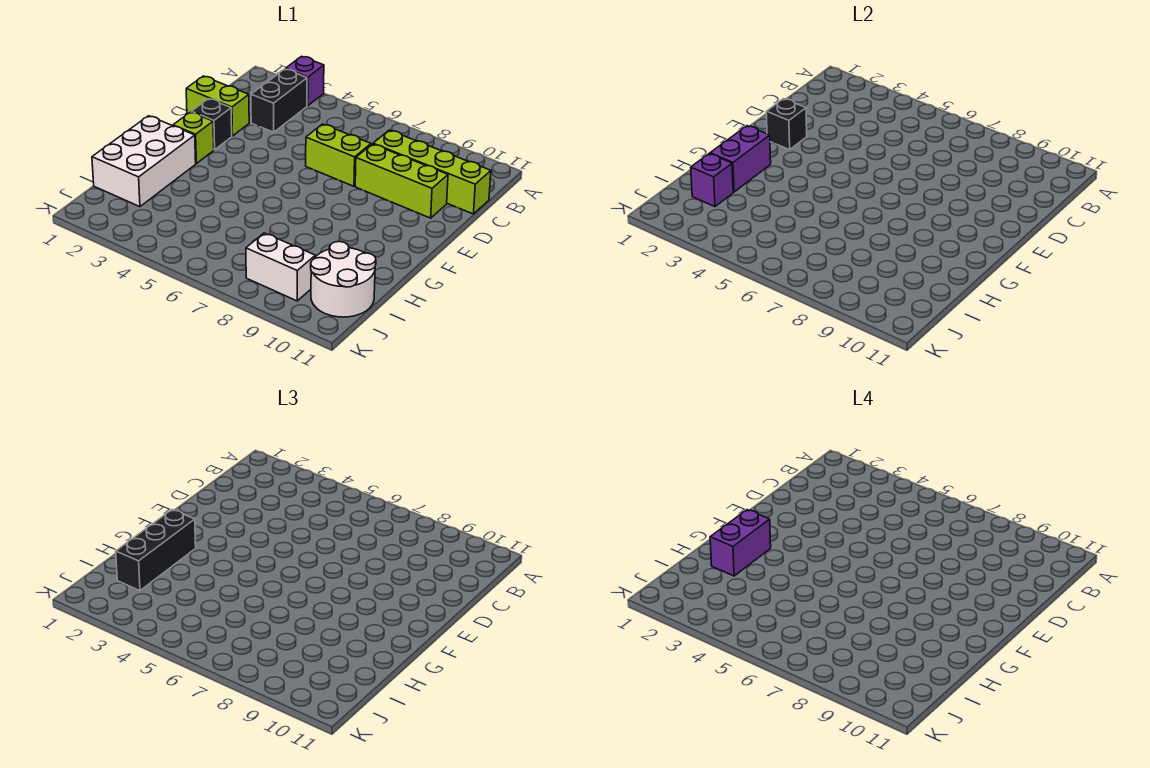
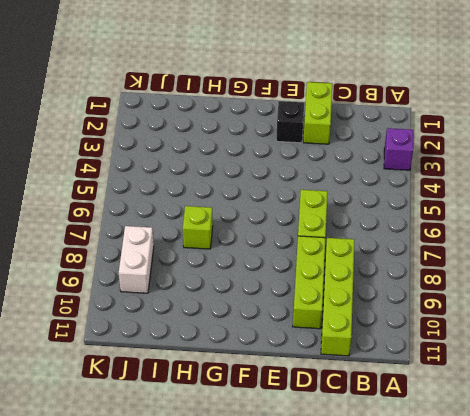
lime brick H7 level 1 -> lime brick F2 level 1
none -> black brick B3:C3 level 1
none -> white brick G1:I2 level 1
none -> white round brick I10:J11 level 1

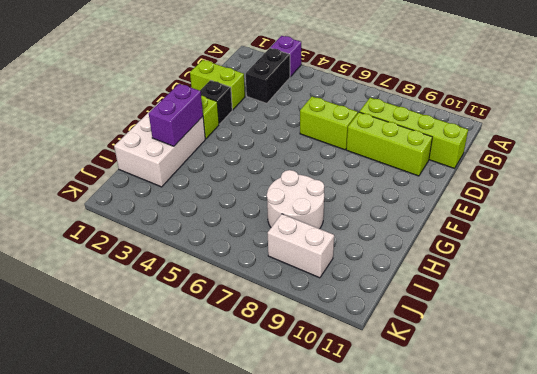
white round brick H7:I8 level 1 -> white round brick I10:J11 level 1
none -> black brick E2 level 2
none -> purple brick I2 level 2
none -> black brick G2:I2 level 3

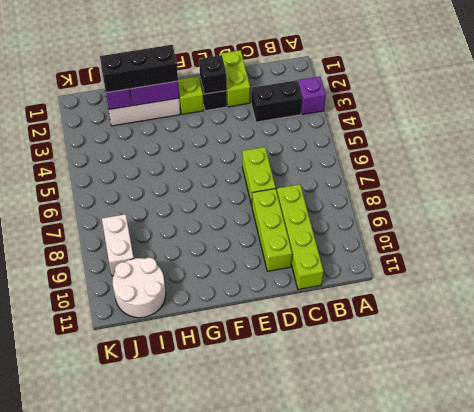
none -> purple brick G2:H2 level 4

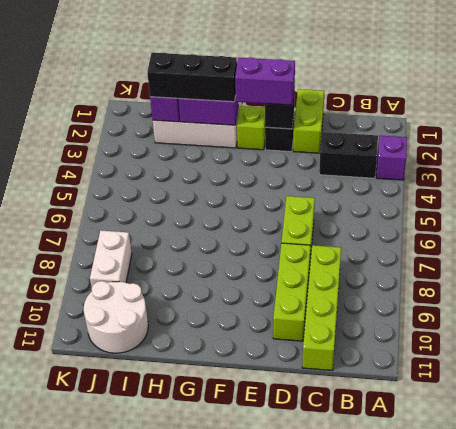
purple brick E2:F2 level 3 -> purple brick G2:H2 level 4

